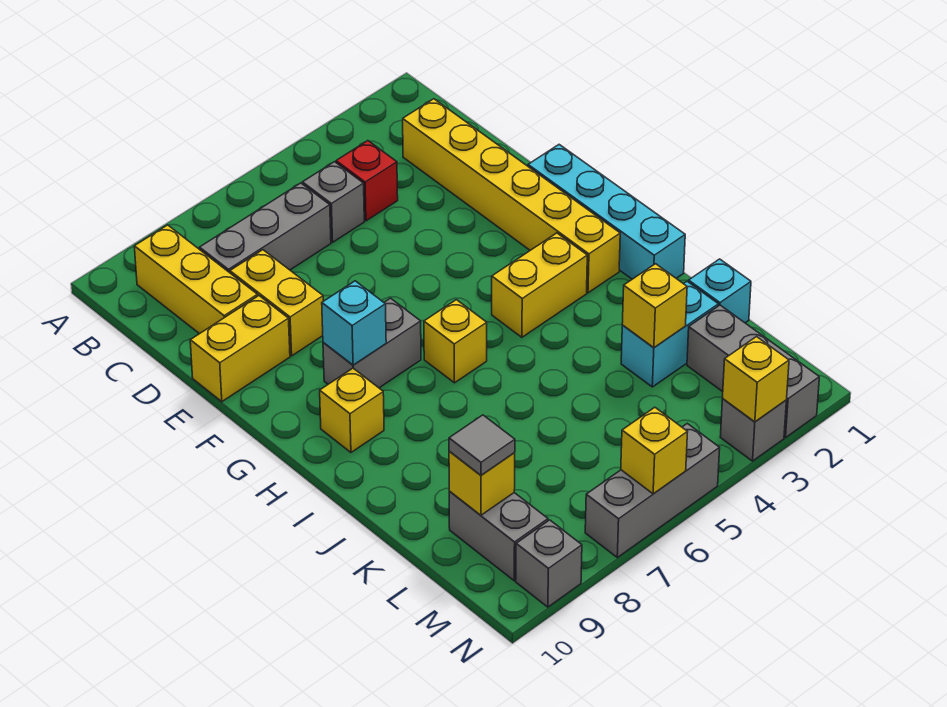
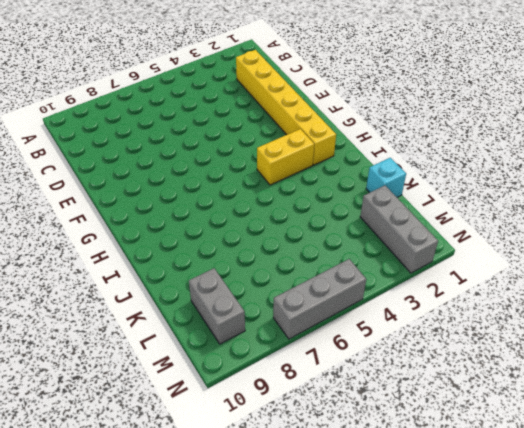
none -> yellow brick B9:D9 level 1
none -> red brick C4 level 1
none -> grey brick C5 level 1

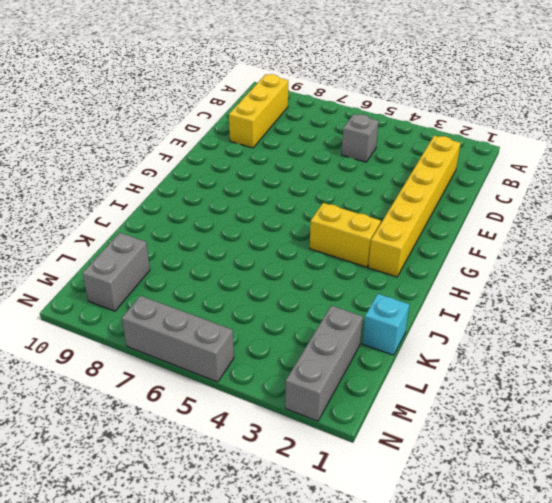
none -> red brick C4 level 1
none -> grey brick C6:C8 level 1
none -> yellow brick D8:E8 level 1

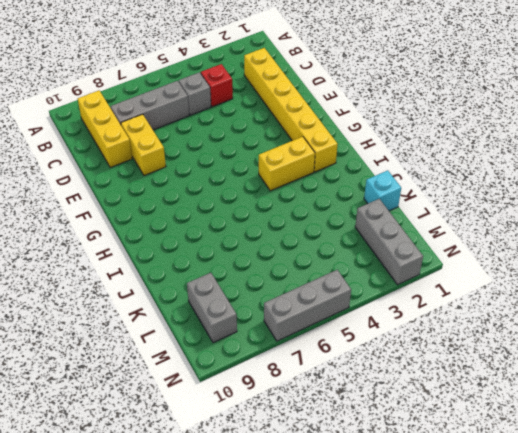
none -> yellow brick E9:E10 level 1
none -> cyan brick F1:I1 level 1
none -> grey brick G7:G8 level 1

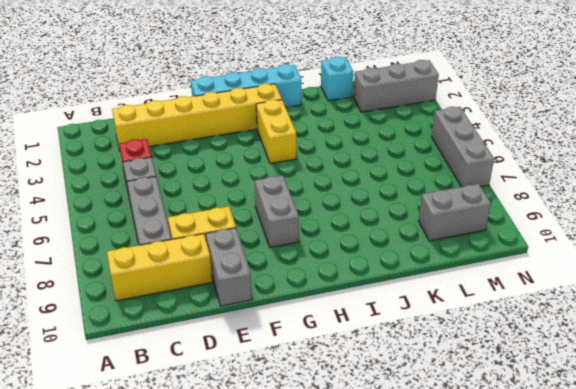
grey brick E9:E10 level 1 -> yellow brick E9:E10 level 1
none -> yellow brick H6 level 1
none -> yellow brick H9 level 1
none -> cyan brick K2:K3 level 1

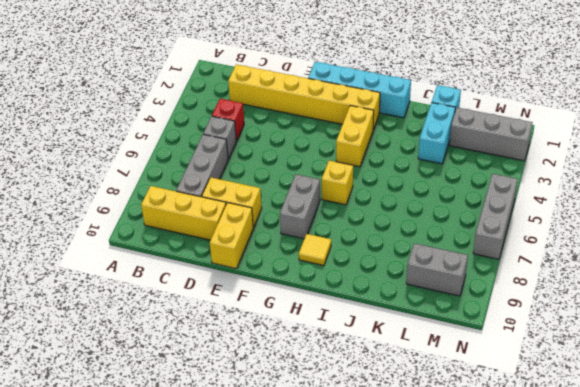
yellow tile H9 level 1 -> yellow brick H9 level 1
none -> grey brick N3 level 1
none -> grey brick N9 level 1
none -> cyan brick G8 level 2

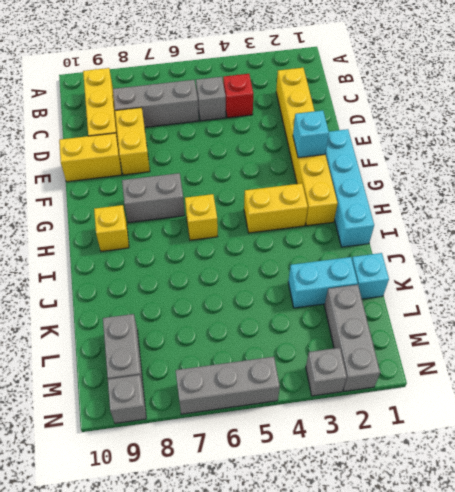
cyan brick F2 level 2 -> cyan brick G8 level 2
none -> yellow brick K3 level 2
none -> yellow brick L9 level 2
none -> yellow brick N3 level 2

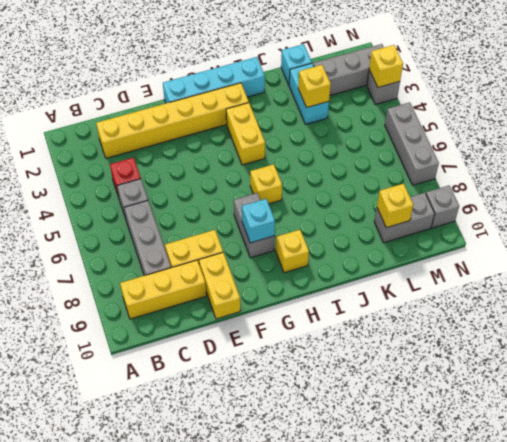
none -> yellow brick N6 level 2
none -> grey tile L9 level 3

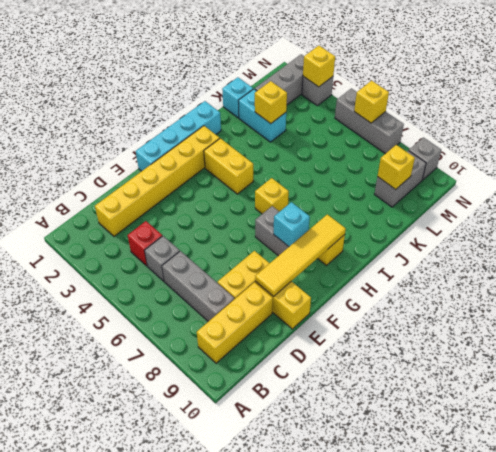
yellow tile E9:H9 level 2 -> none
none -> grey tile L9 level 3

